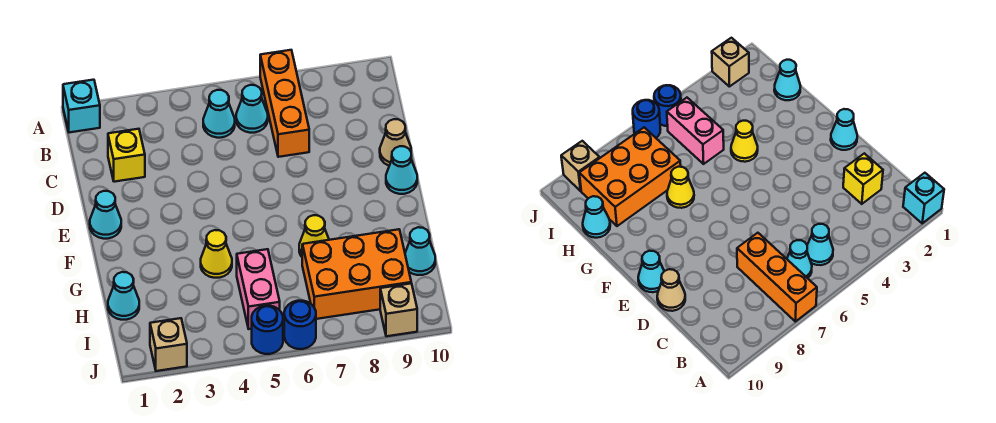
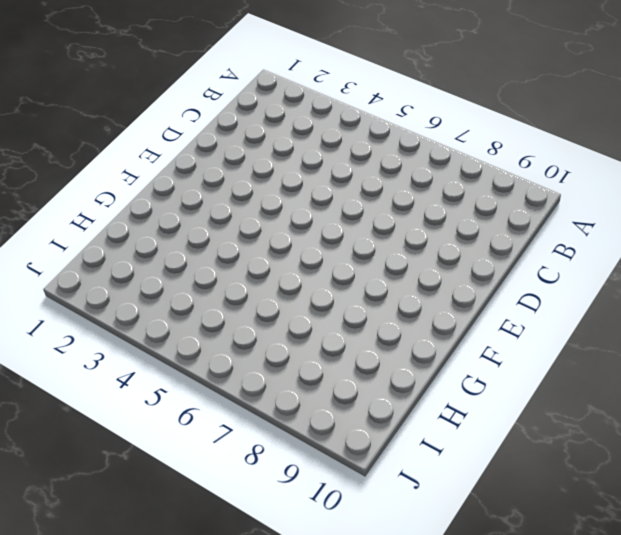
none -> cyan brick A1 level 1
none -> orange brick A7:C7 level 1
none -> cyan cone B5 level 1

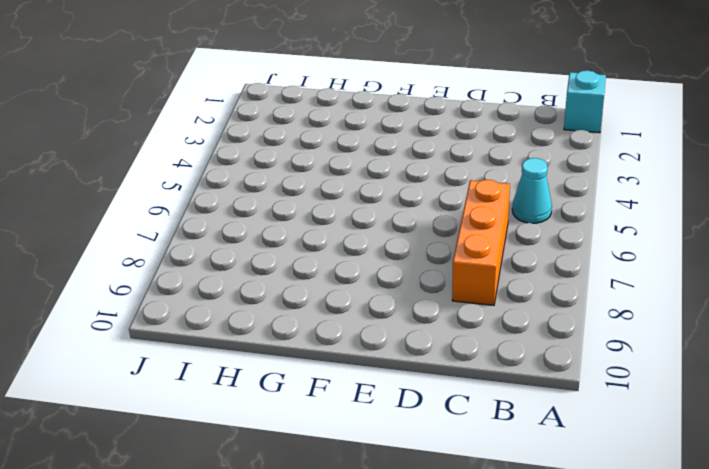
orange brick C6:C8 level 1 -> orange brick A7:C7 level 1
none -> cyan cone B6 level 1
none -> yellow brick C2 level 1
none -> tan cone D10 level 1

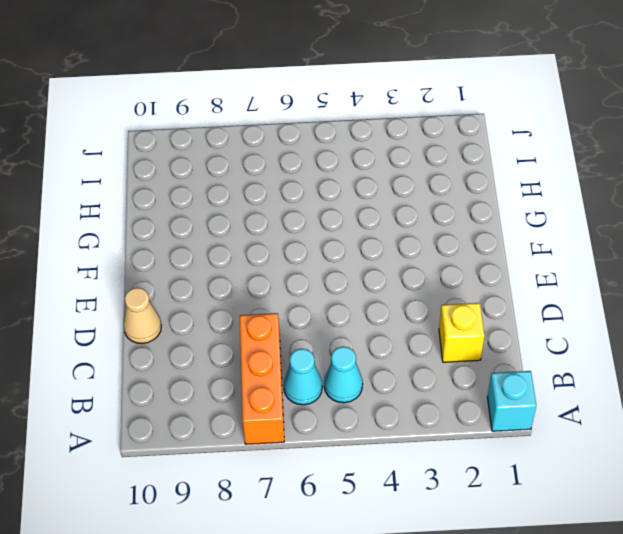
none -> cyan cone E1 level 1
none -> cyan cone E10 level 1
none -> yellow cone G4 level 1

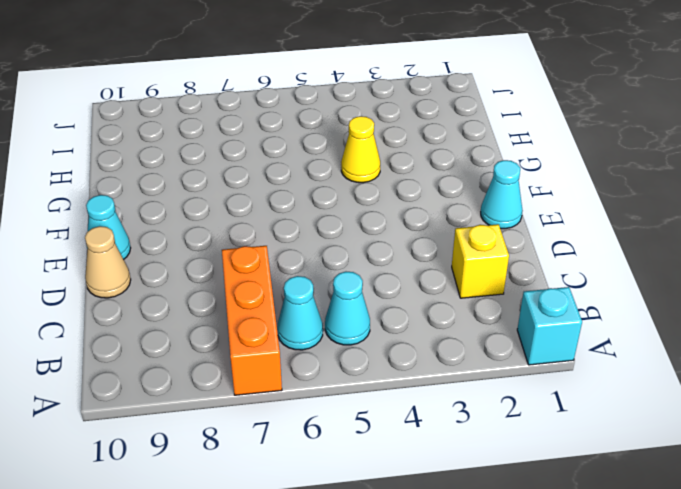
none -> yellow cone G7 level 1
none -> cyan cone H1 level 1
none -> pink brick H5:I5 level 1

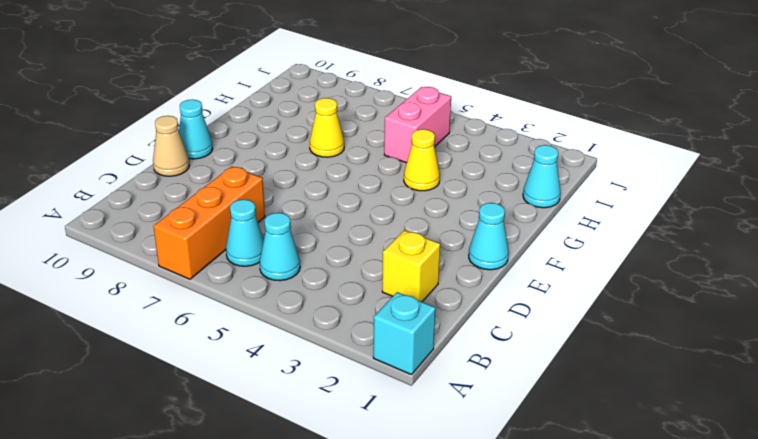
none -> orange brick H7:I9 level 1
none -> cyan cone H10 level 1
none -> tan brick J2 level 1

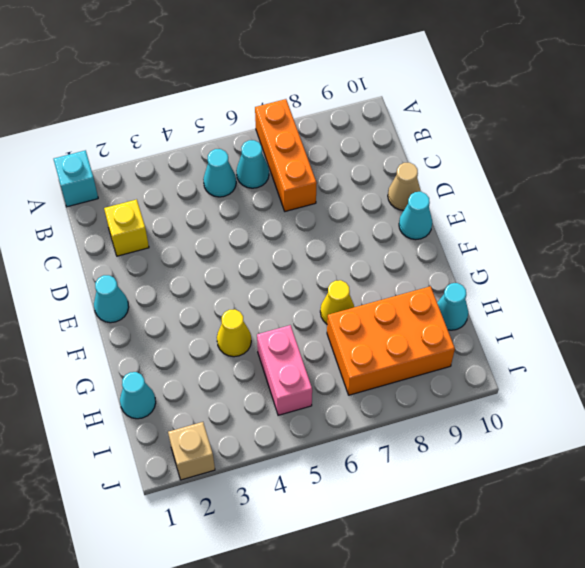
none -> blue round brick J5 level 1
none -> blue round brick J6 level 1
none -> tan brick J9 level 1

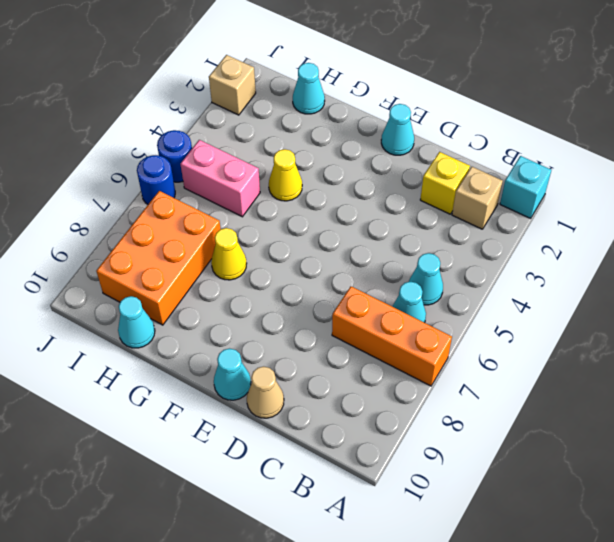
tan brick B2 level 1 -> tan brick J9 level 1

